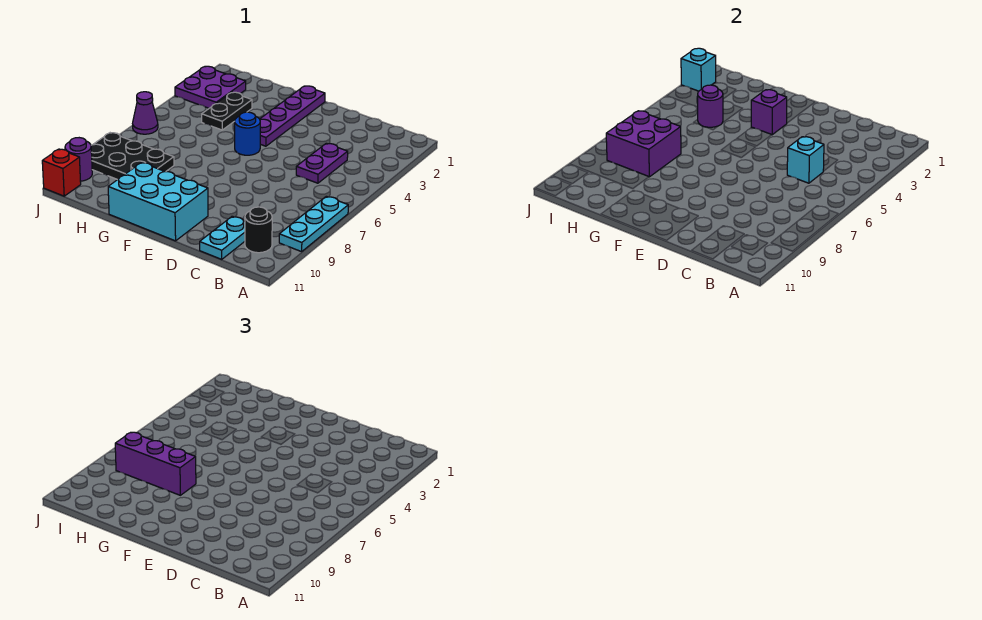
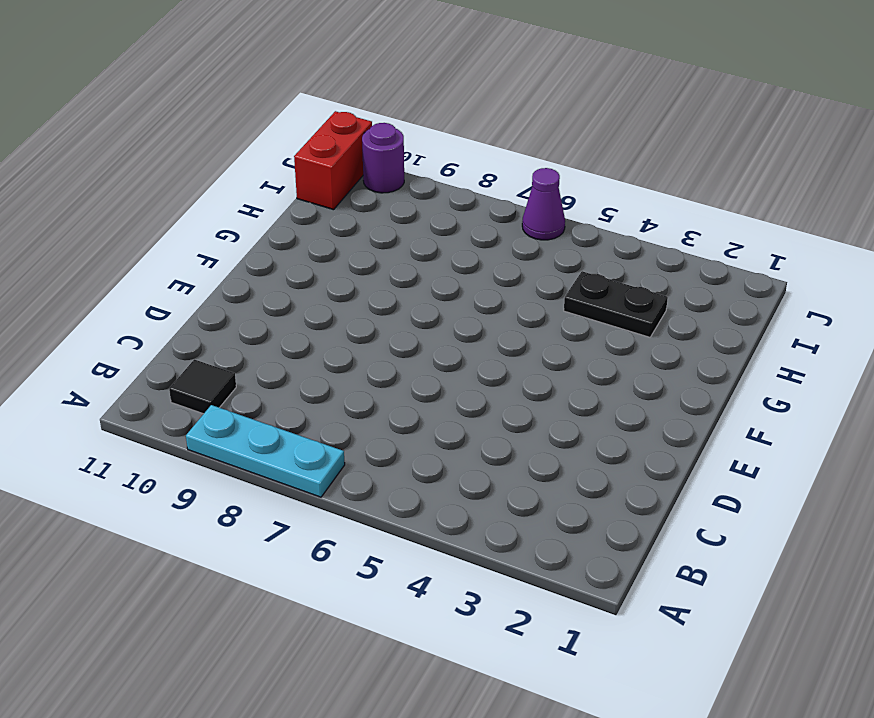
black tile B10 level 1 -> black round brick B10 level 1
red brick I11:J11 level 1 -> red brick J11 level 1
none -> purple plate C4:C5 level 1
none -> cyan plate C10:C11 level 1
none -> cyan brick E10:G11 level 1

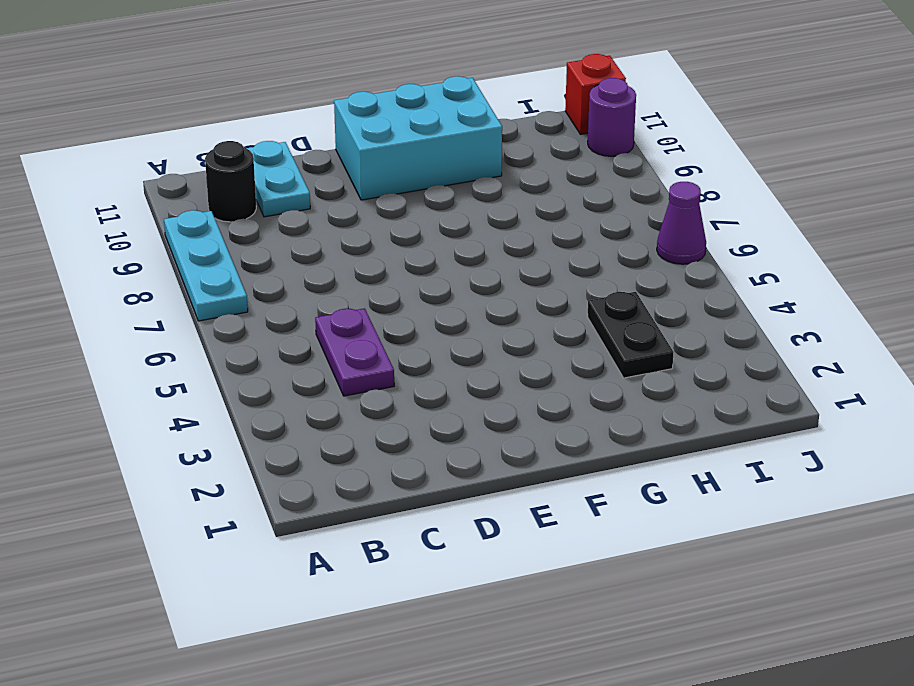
none -> purple plate F1:F4 level 1
none -> blue round brick F5 level 1
none -> black plate H8:J9 level 1

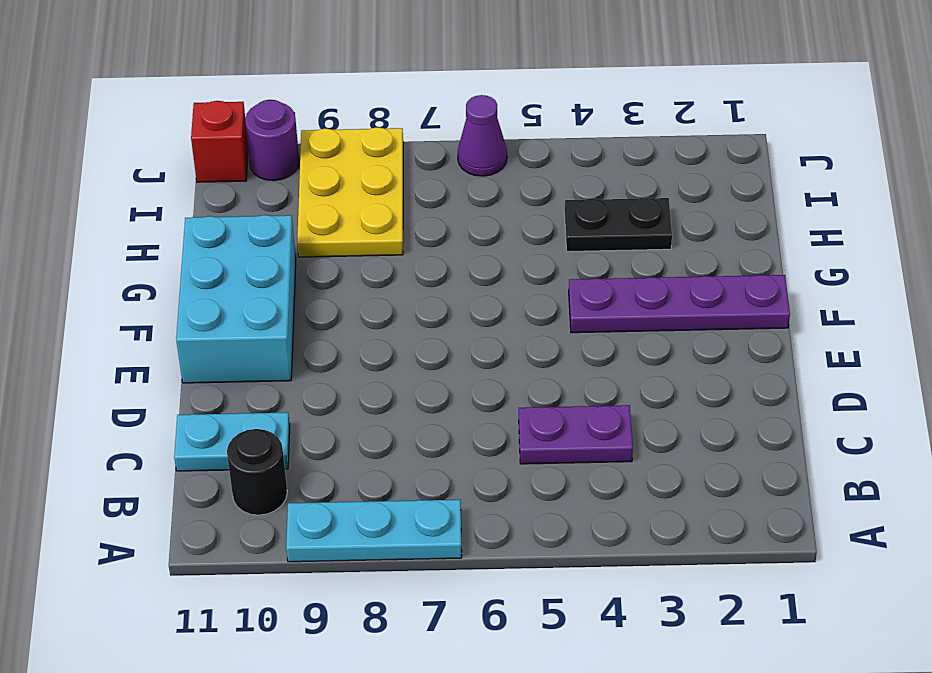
yellow plate H8:J9 level 1 -> black plate H8:J9 level 1
none -> blue round brick F5 level 1
none -> purple plate I2:J3 level 1
none -> cyan brick C5 level 2

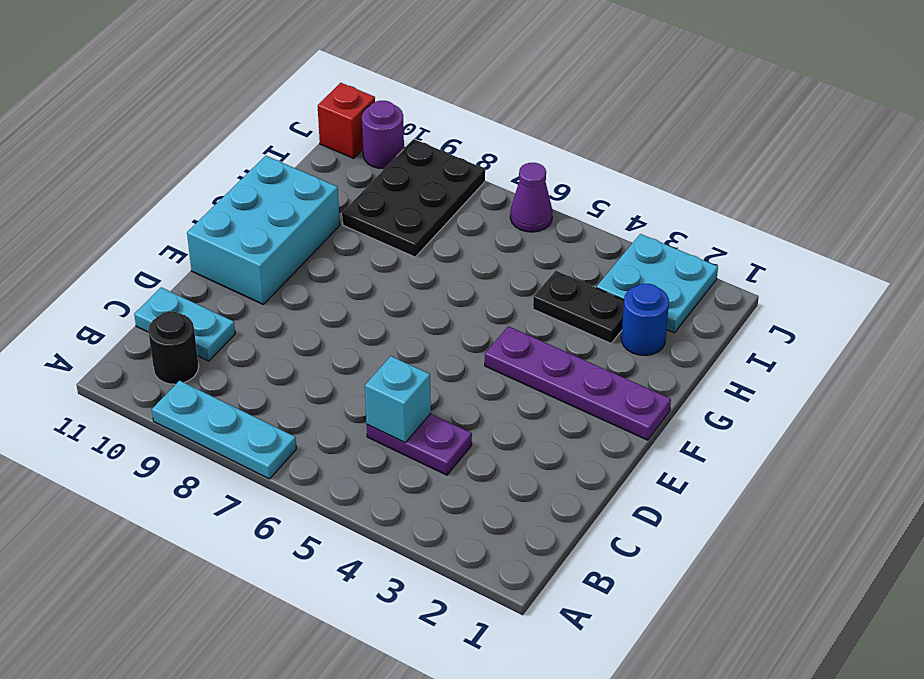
blue round brick H2 level 1 -> blue round brick F5 level 1
cyan plate I2:J3 level 1 -> purple plate I2:J3 level 1
none -> purple brick F3 level 2
none -> purple round brick H4 level 2
none -> purple brick H7:I8 level 2

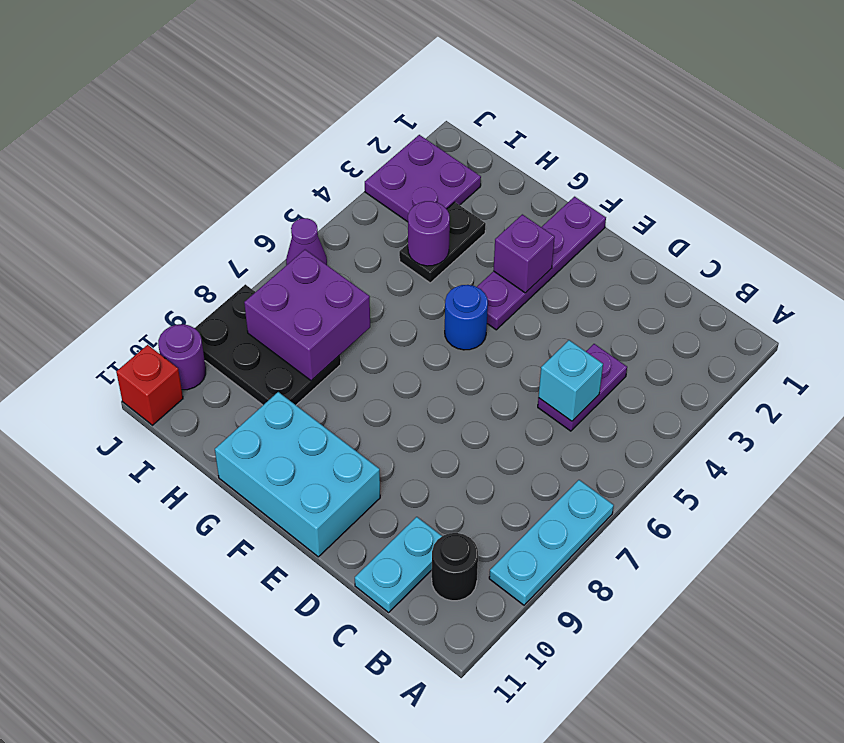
none -> cyan brick J2 level 2
none -> purple brick G8:I8 level 3

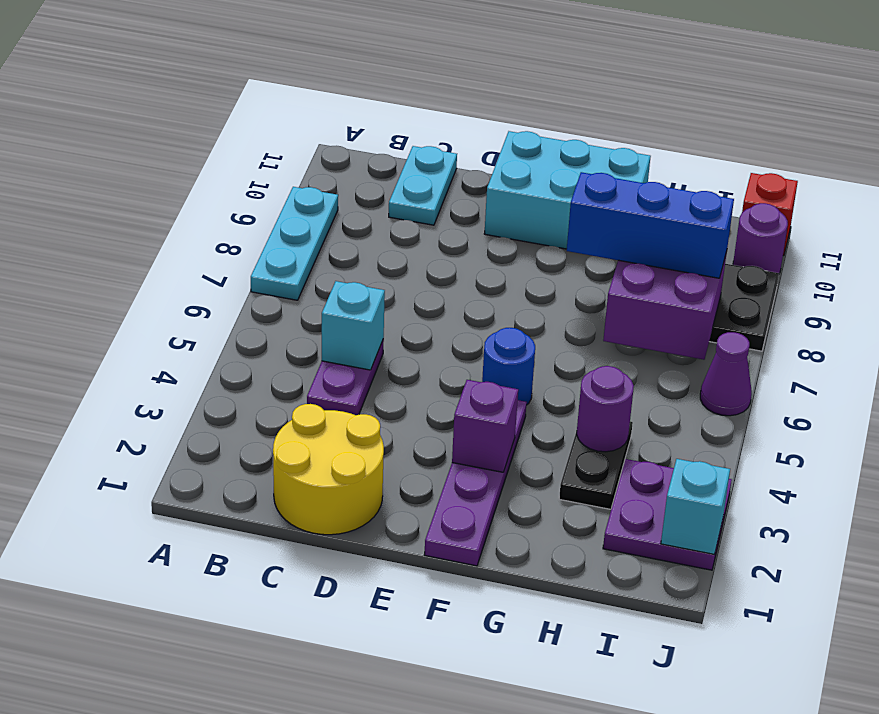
yellow round brick C1:D2 level 1 -> none
blue brick G8:I8 level 3 -> purple brick G8:I8 level 3
none -> black round brick B10 level 1

